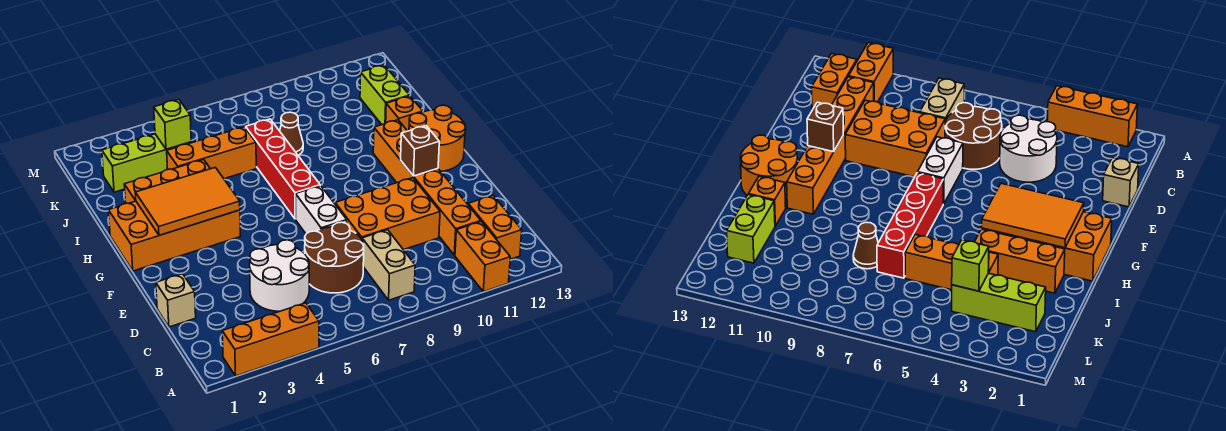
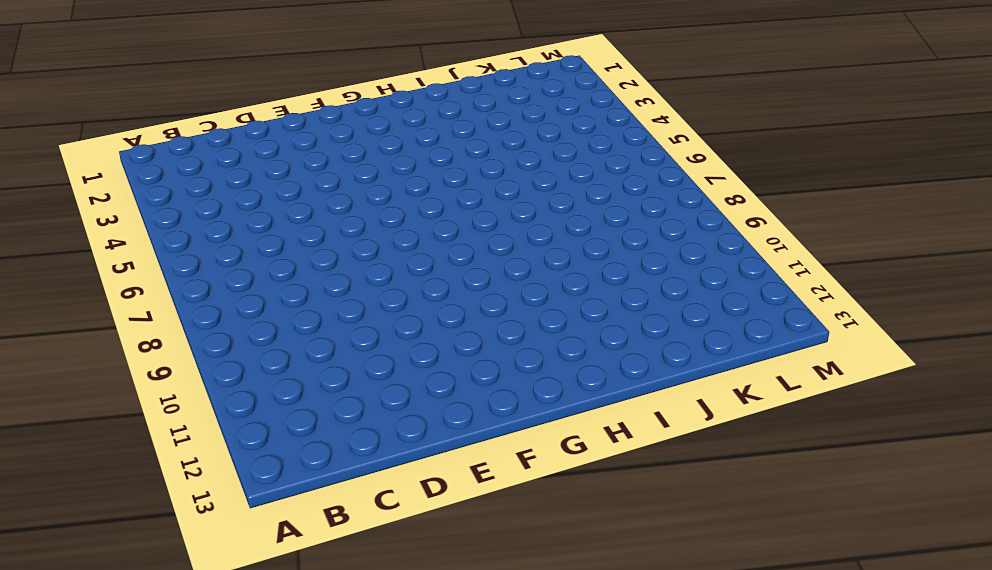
none -> orange brick A2:A4 level 1
none -> orange brick A11:B11 level 1
none -> tan brick B8:C8 level 1

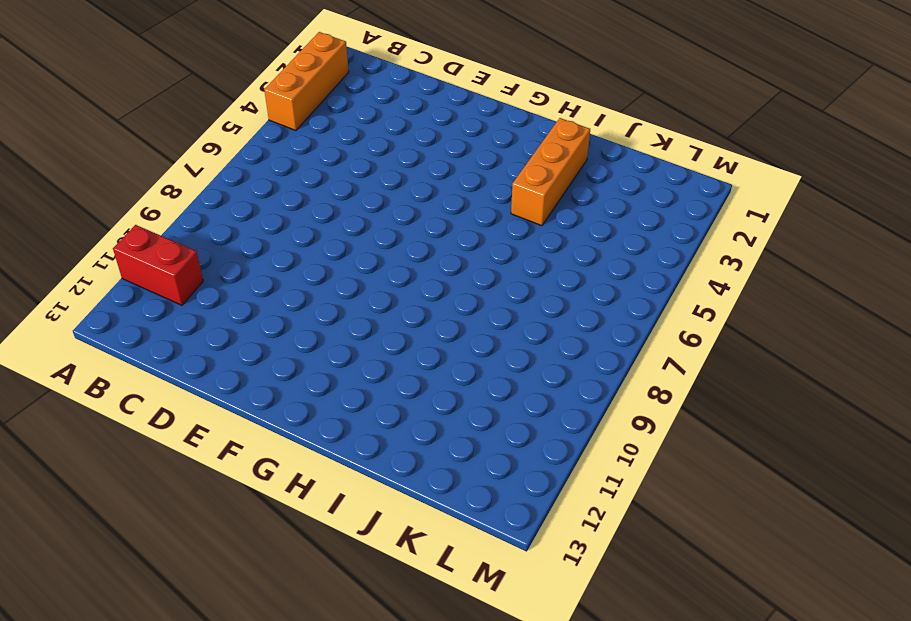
red brick A11:B11 level 1 -> orange brick A11:B11 level 1
none -> tan brick B8:C8 level 1
none -> orange brick B12:C12 level 1
none -> white round brick C4:D5 level 1

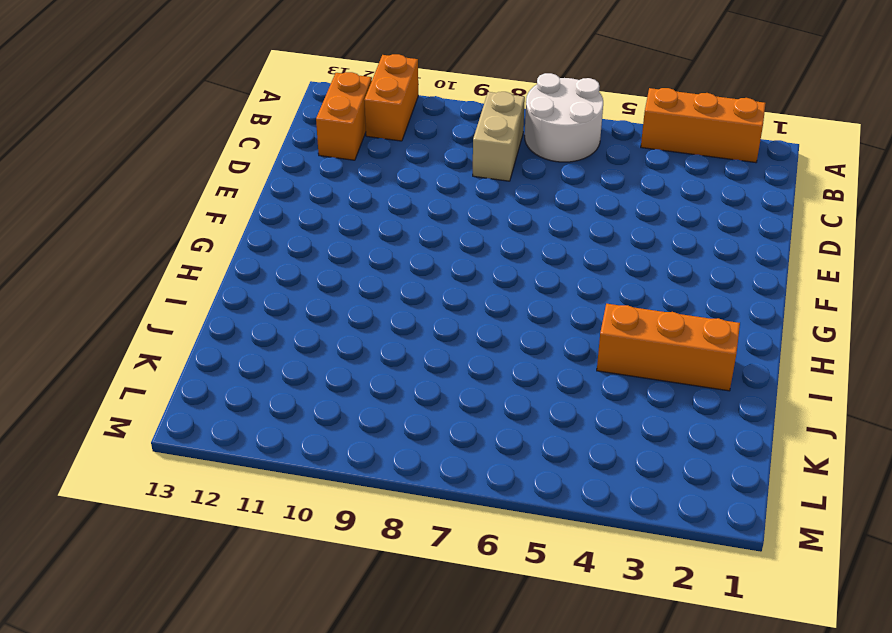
white round brick A6:B7 level 1 -> white round brick C4:D5 level 1
none -> brown round brick C6:D7 level 1
none -> orange brick C11:H11 level 1
none -> tan brick D1 level 1

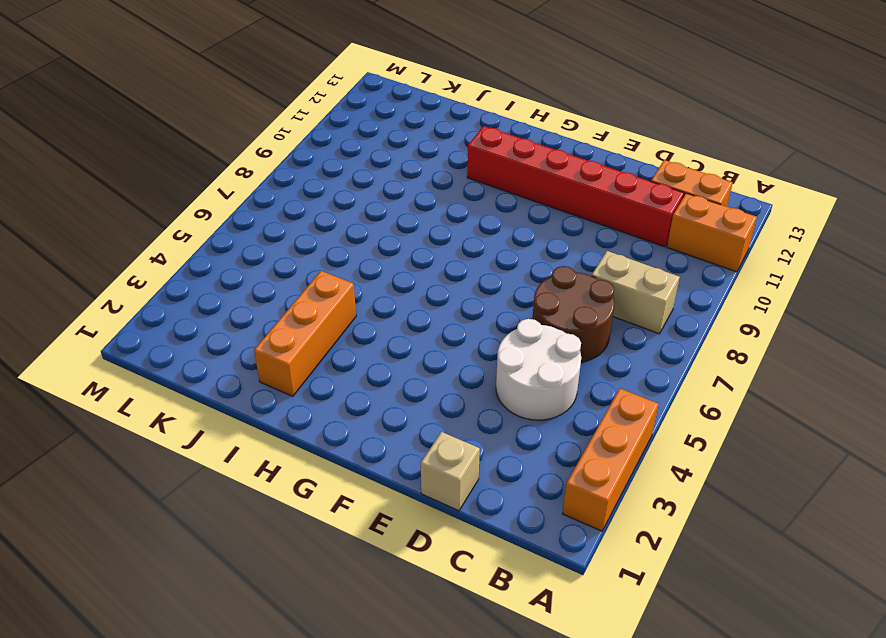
red brick C11:H11 level 1 -> orange brick C11:H11 level 1
none -> orange brick D8:E10 level 1
none -> white brick E7:F7 level 1
none -> orange brick G1:H4 level 1

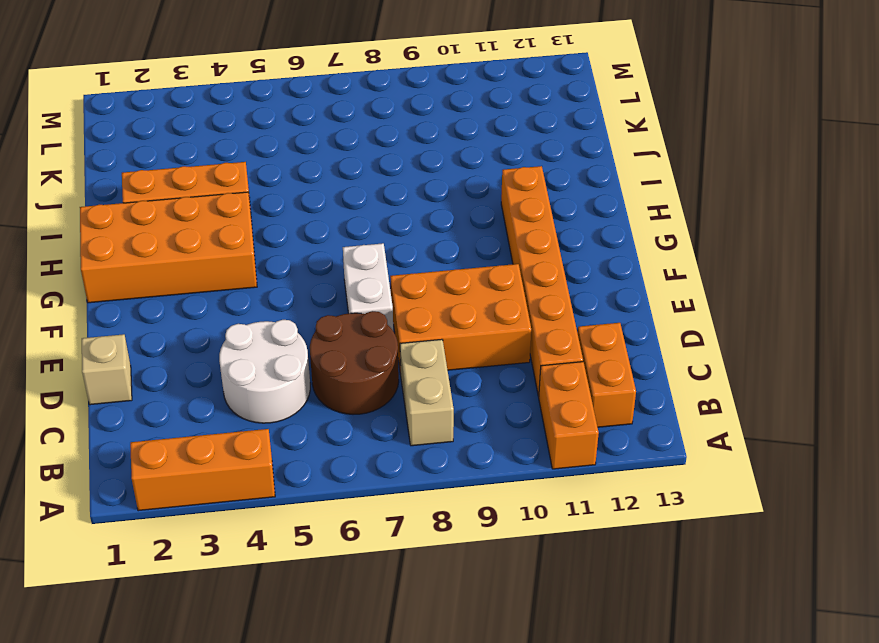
none -> red brick G7:J7 level 1
none -> orange round brick G12:H13 level 1
none -> orange brick I12 level 1

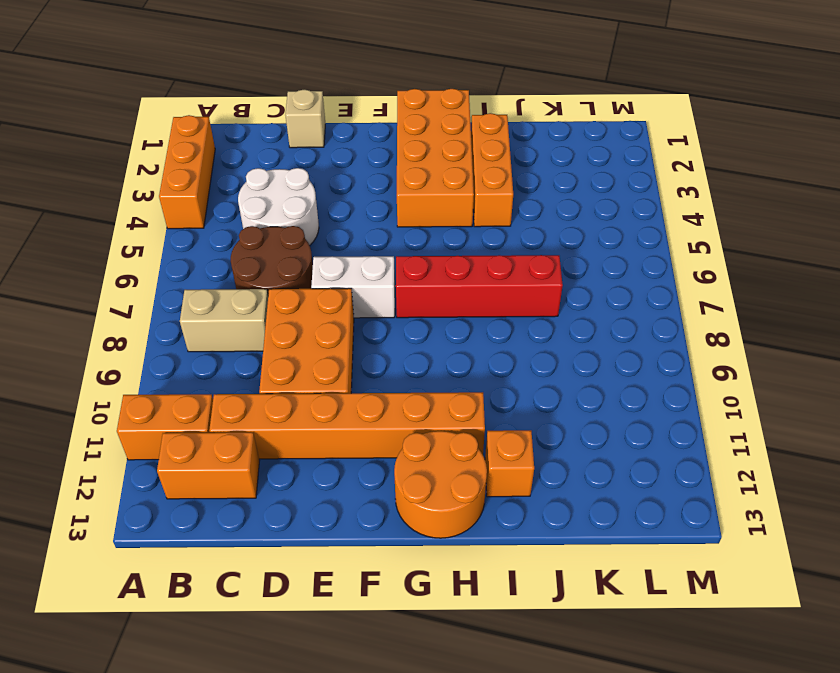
none -> orange brick J4:J6 level 1
none -> brown cone J8 level 1
none -> lime brick J12:K12 level 1

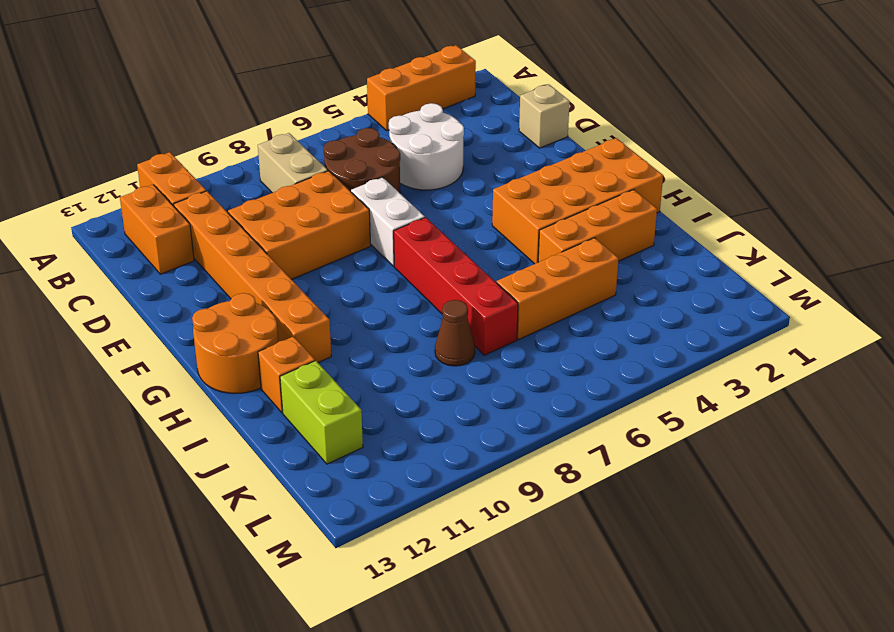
none -> lime brick K2:K4 level 1
none -> brown brick F11 level 2
none -> orange tile G2:H4 level 2

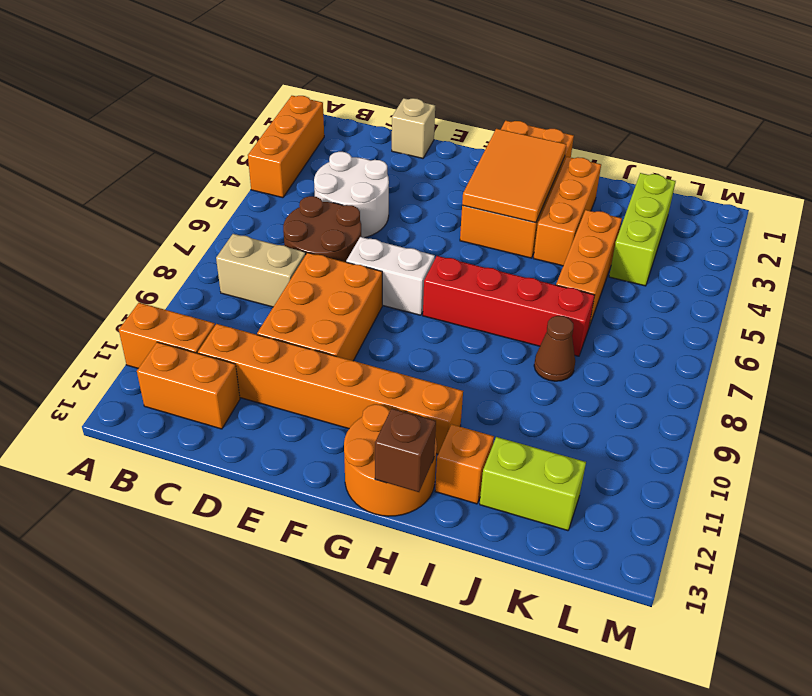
brown brick H13 level 2 -> brown brick F11 level 2
none -> lime brick K4 level 2

